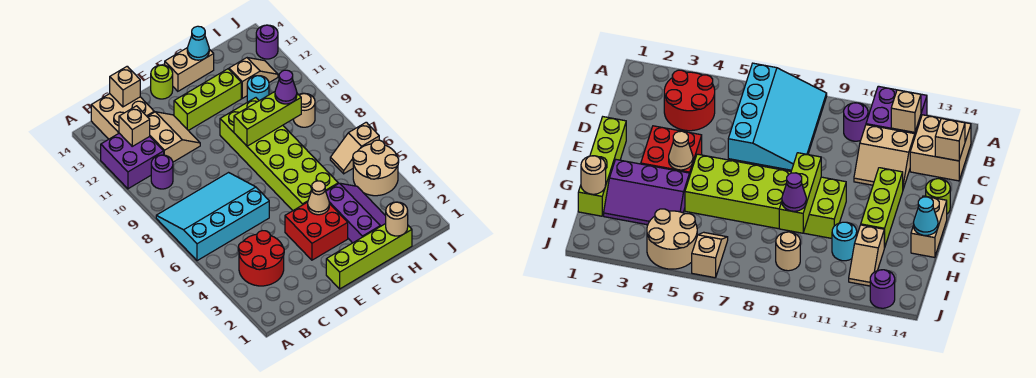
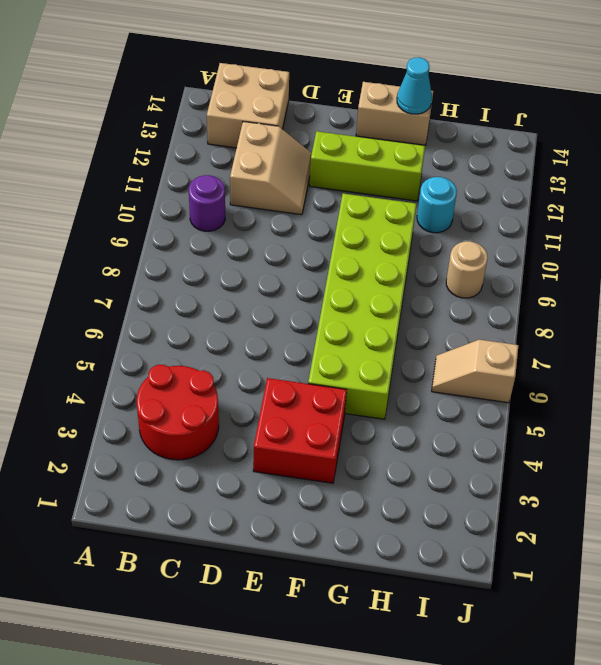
none -> cyan slope A6:D8 level 1 top 6
none -> purple brick A11:B12 level 1
none -> lime brick E1:H1 level 1

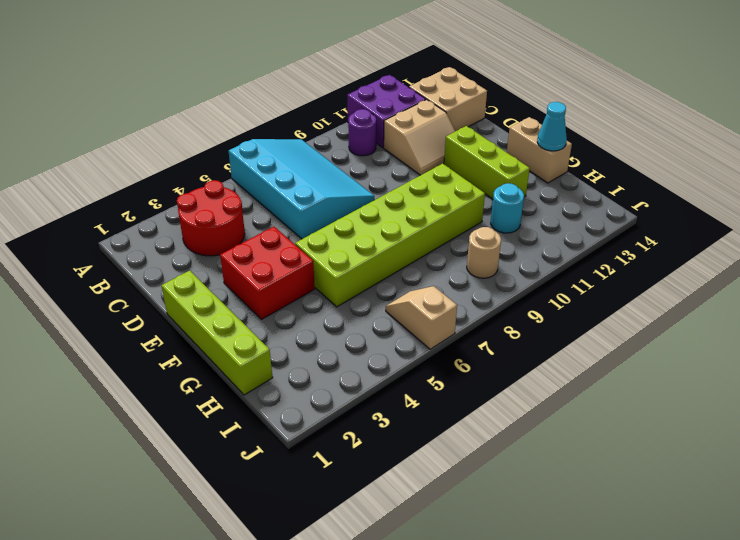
none -> lime round brick E14 level 1
none -> purple slope G2:H4 level 1 top G
none -> tan slope H12:I12 level 1 top H

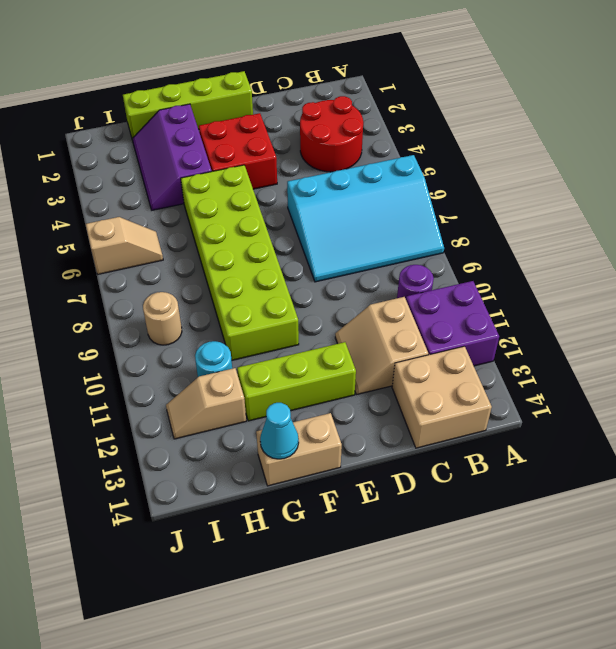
none -> lime round brick E14 level 1
none -> tan round brick I4:J5 level 1
none -> purple round brick J13 level 1

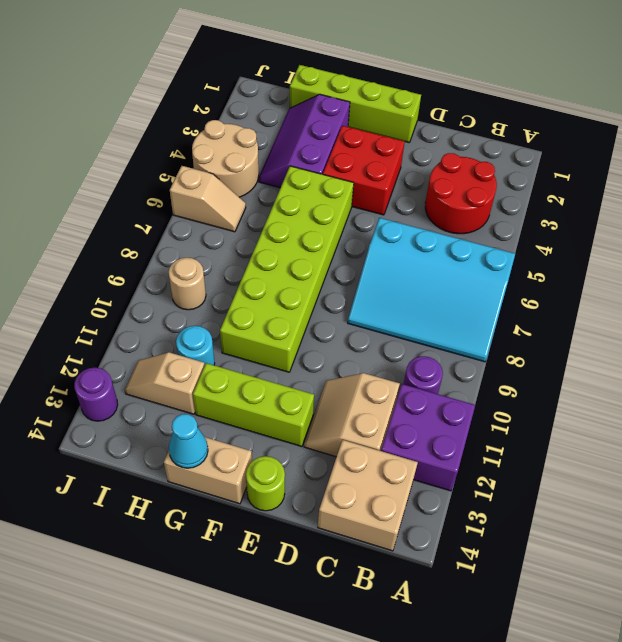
none -> tan brick B12 level 2
none -> tan brick C14 level 2
none -> tan cone F4 level 2

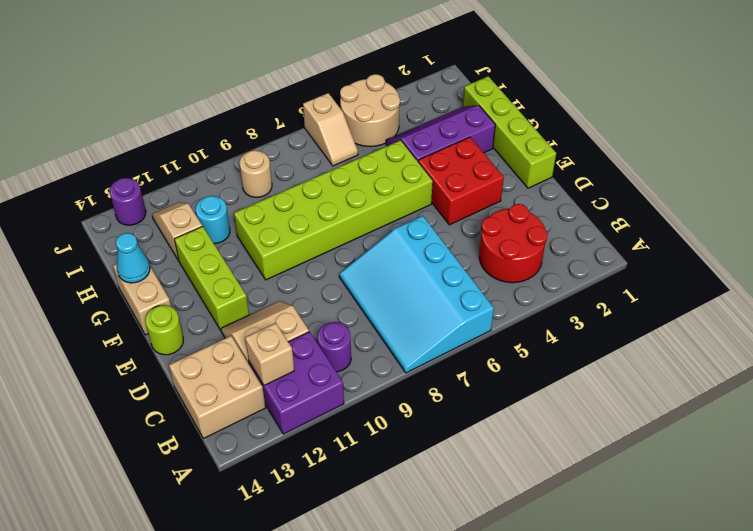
none -> tan brick C14 level 2
none -> tan cone F4 level 2
none -> lime brick F9:H9 level 2

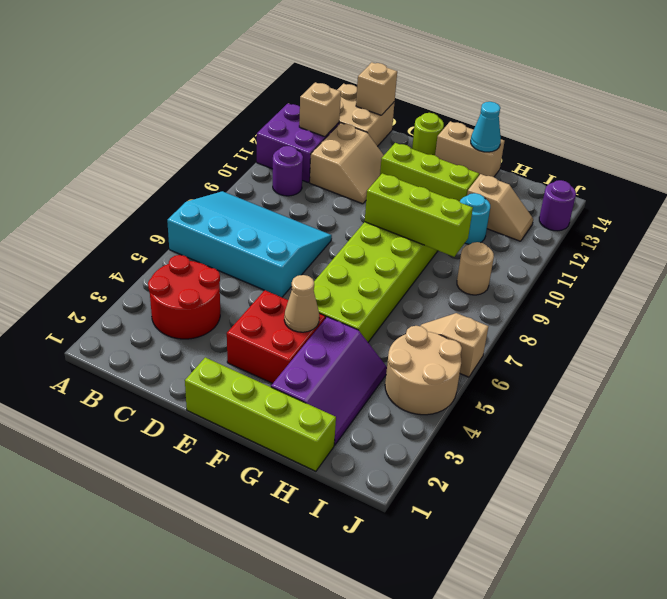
none -> tan round brick H1 level 2
none -> purple cone H9 level 3

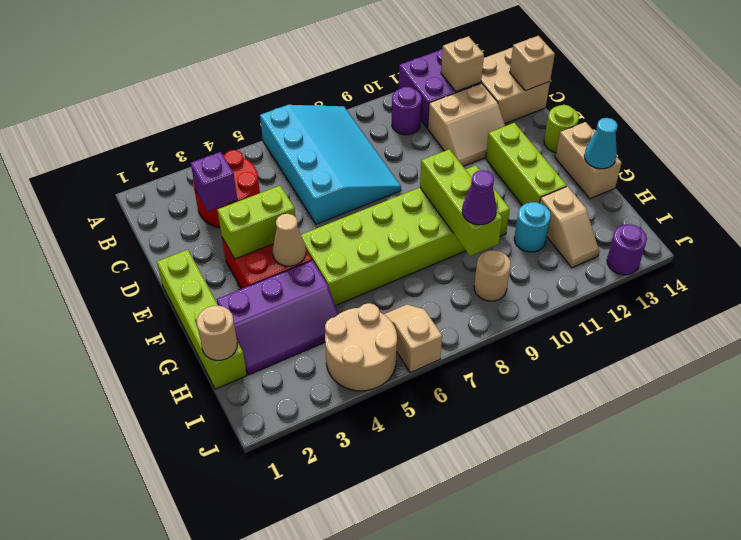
purple brick C3 level 2 -> none
lime brick E3:E4 level 2 -> none

